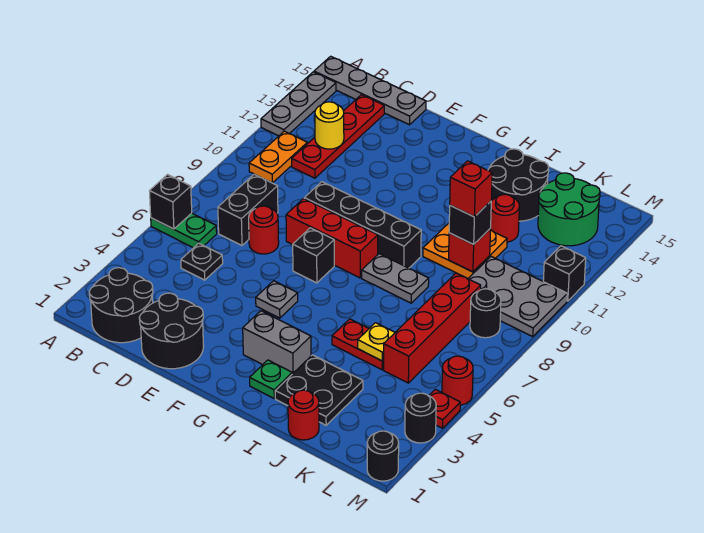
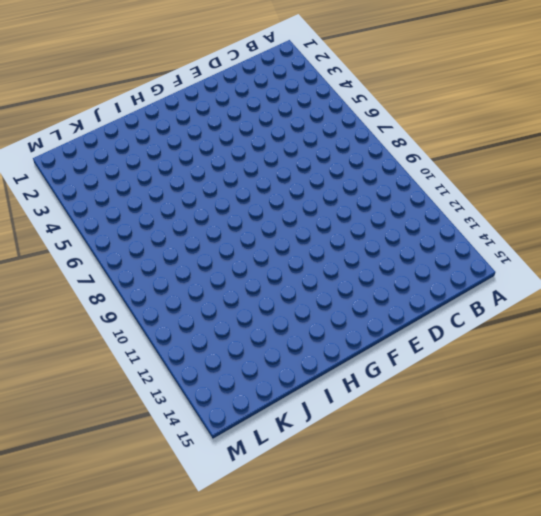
none -> green plate A6:B6 level 1
none -> grey plate A12:A14 level 1
none -> grey plate A15:D15 level 1
none -> black round brick B1:C2 level 1

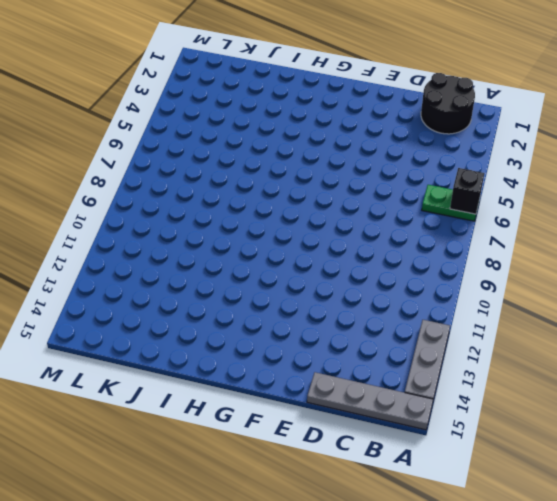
none -> orange plate B10:B11 level 1
none -> black plate C5 level 1
none -> black brick C7:C8 level 1
none -> red plate C11:C14 level 1

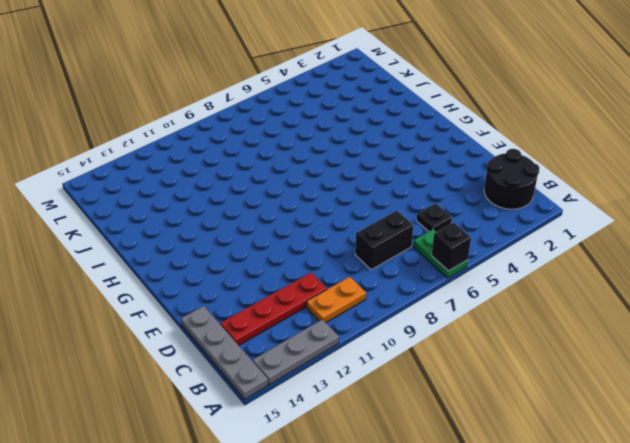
none -> black round brick D1:E2 level 1
none -> red round brick D7 level 1
none -> red brick E8:G8 level 1
none -> black brick E9:H9 level 1

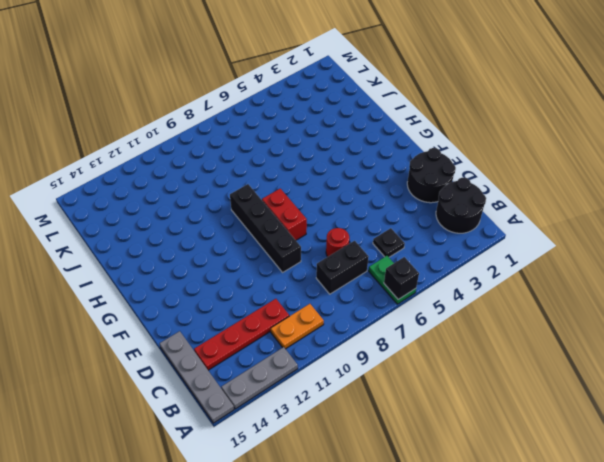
red brick F8:G8 level 1 -> red brick E8:G8 level 1
none -> grey plate F5 level 1
none -> black brick F7 level 1
none -> grey brick G3:H3 level 1
none -> green plate H2 level 1

